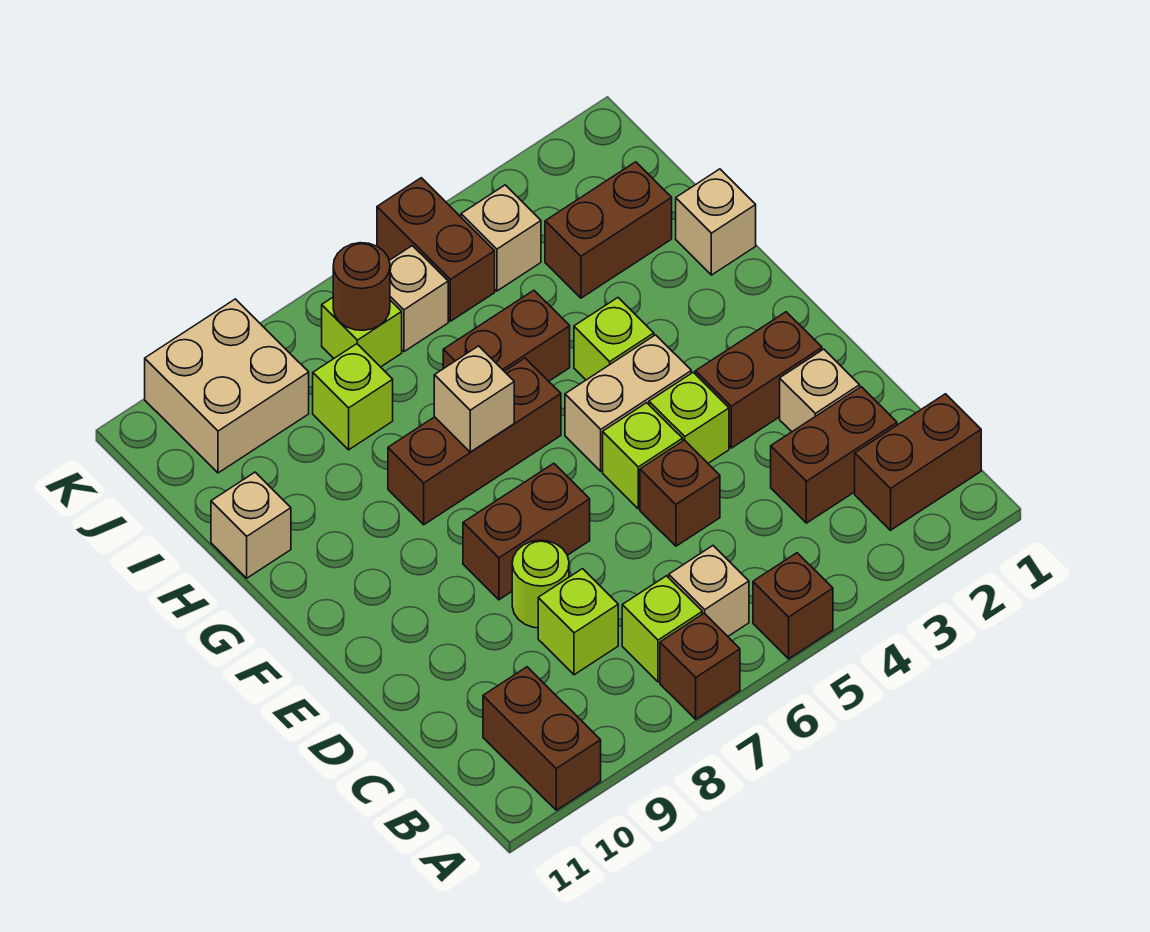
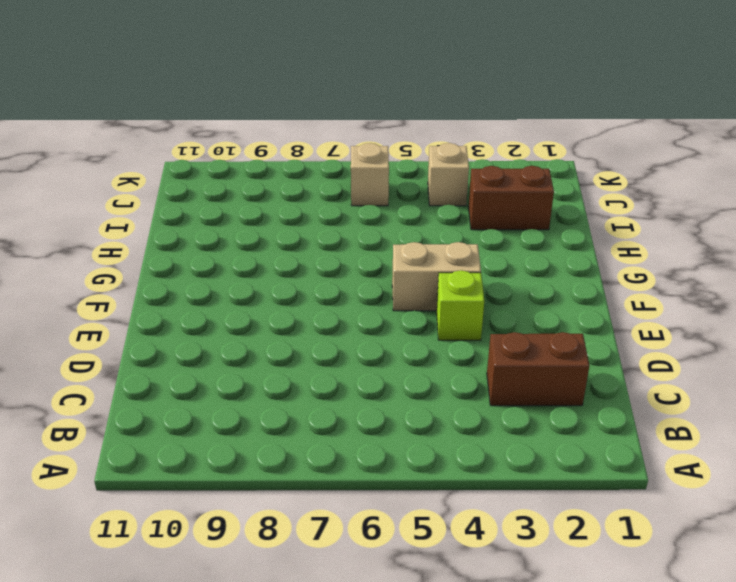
none -> brown brick A5 level 1
none -> brown brick A7 level 1
none -> brown brick A10:B10 level 1
none -> brown brick B1:B2 level 1

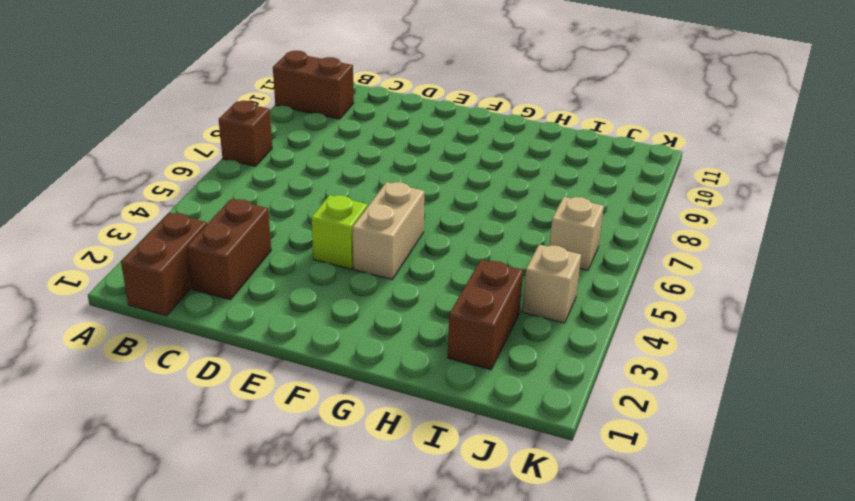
none -> brown brick A5 level 1
none -> tan brick B6 level 1
none -> lime brick B7 level 1
none -> lime brick C8 level 1

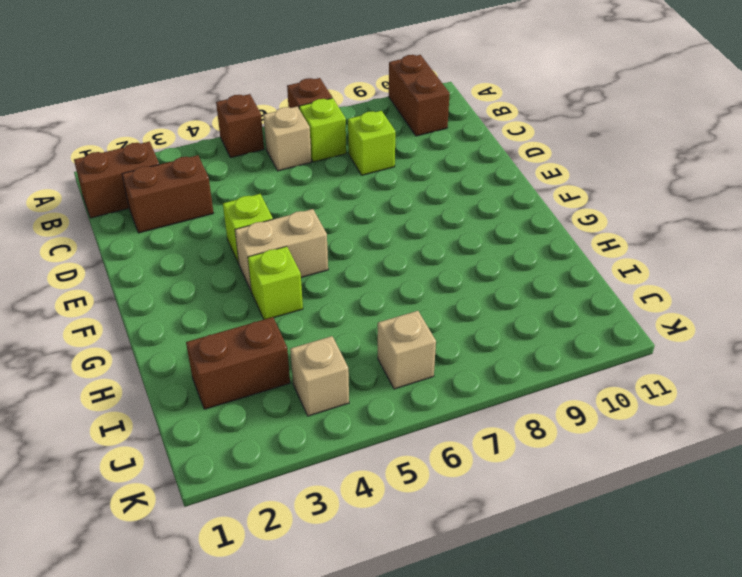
none -> tan brick D2 level 1
none -> brown brick D5 level 1
none -> lime round brick D8 level 1
none -> brown brick E2:E3 level 1

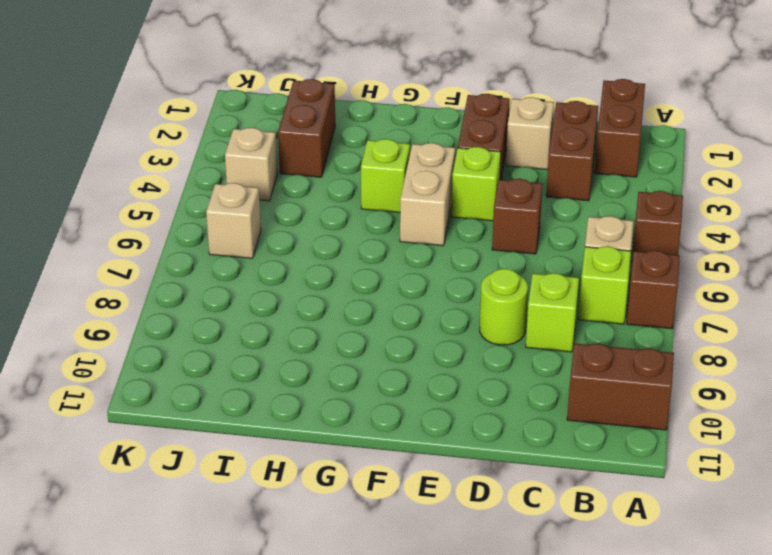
none -> lime brick E5 level 1
none -> brown brick E7:E8 level 1
none -> brown brick G6:G8 level 1
none -> tan brick H1 level 1

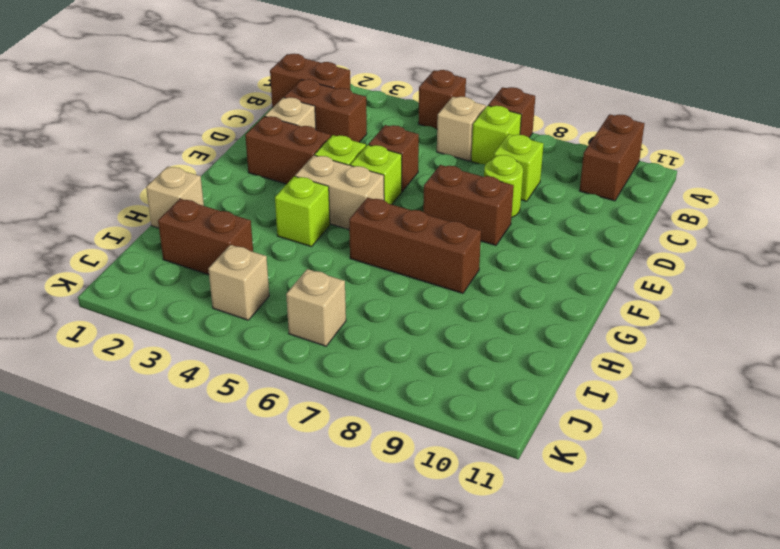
none -> brown brick H5:H6 level 1
none -> tan brick H11 level 1
none -> lime brick I8 level 1
none -> brown brick J5:K5 level 1

